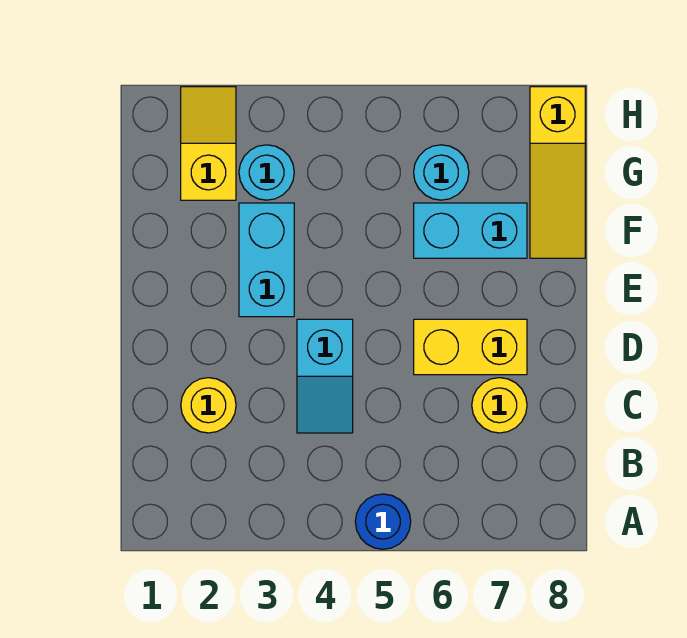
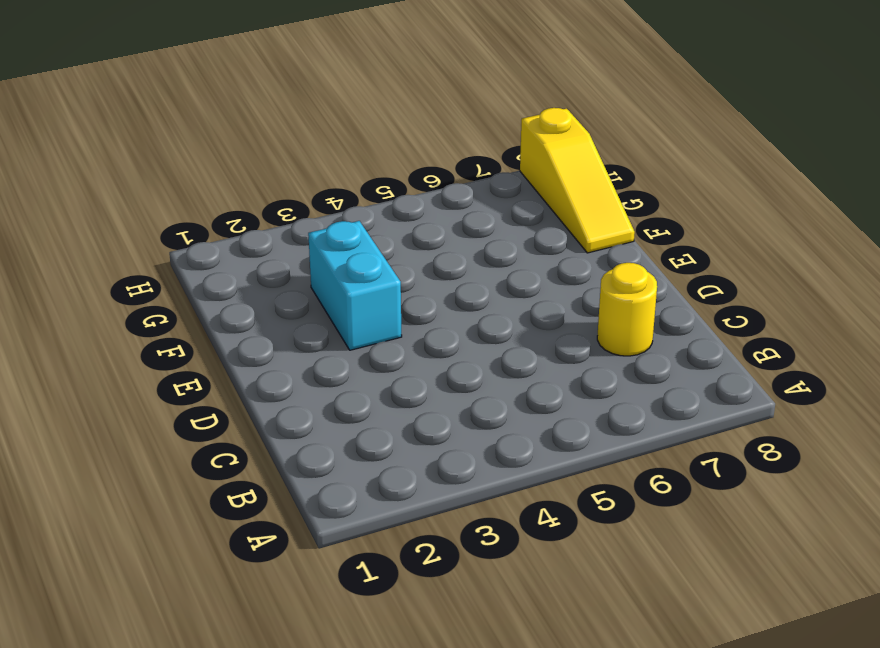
none -> blue round brick A5 level 1
none -> yellow round brick C2 level 1

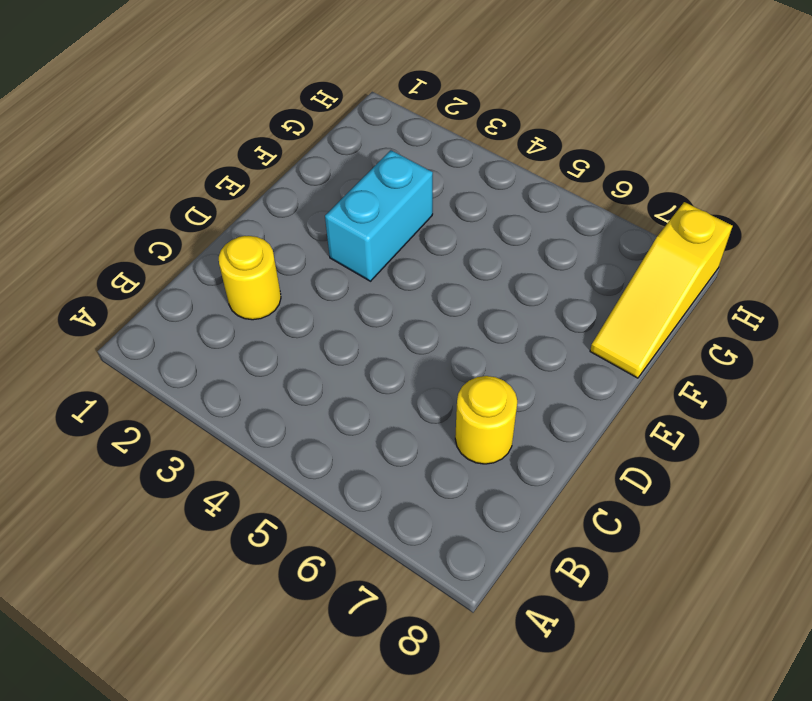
none -> blue round brick A5 level 1
none -> cyan slope C4:D4 level 1 top D

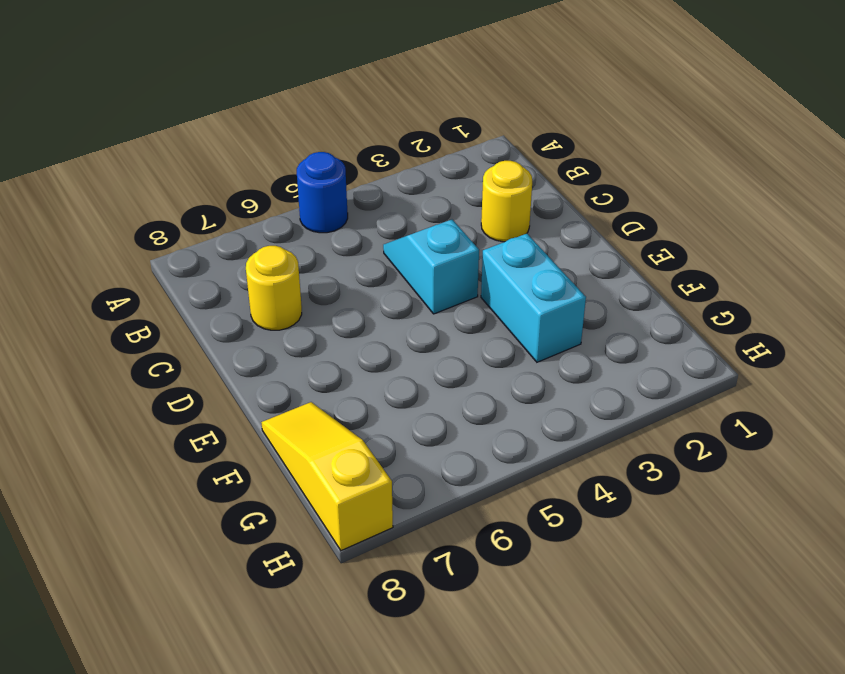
none -> yellow brick D6:D7 level 1
none -> cyan brick F6:F7 level 1

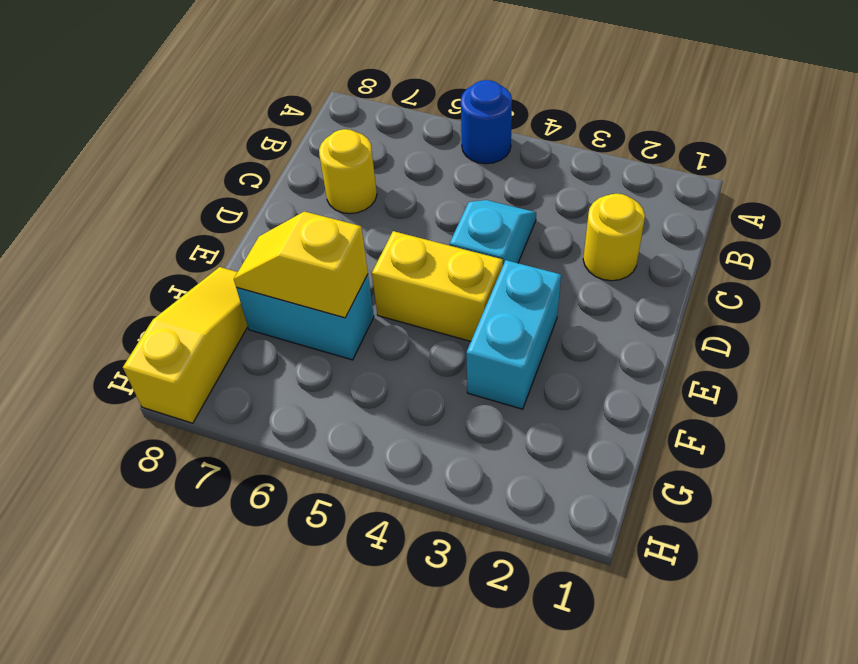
yellow brick E4:E5 level 1 -> yellow brick D6:D7 level 1
yellow slope F6:F7 level 2 top 6 -> yellow slope G2:H2 level 1 top G
none -> cyan round brick G3 level 1
none -> cyan round brick G6 level 1

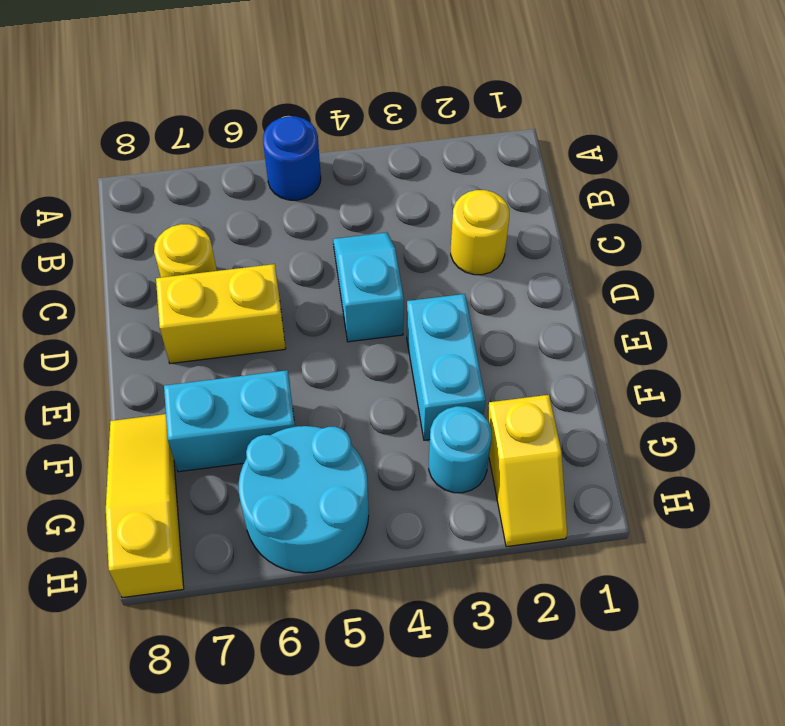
cyan round brick G5:H6 level 1 -> cyan round brick G6 level 1

